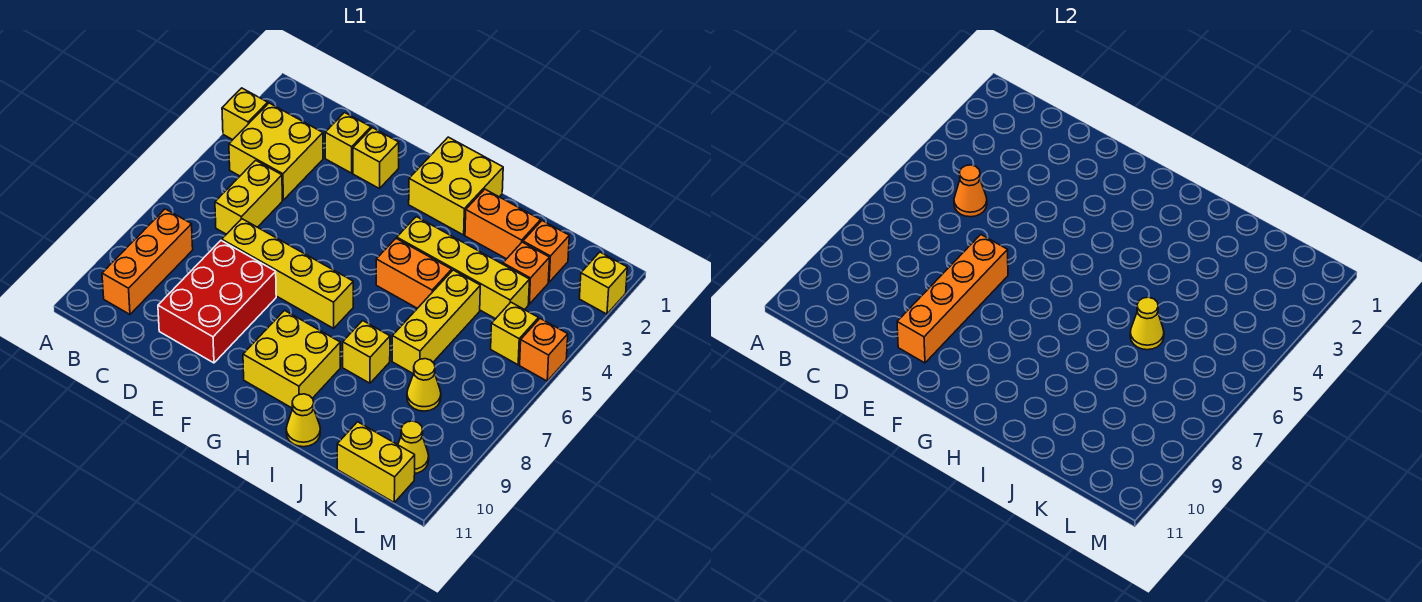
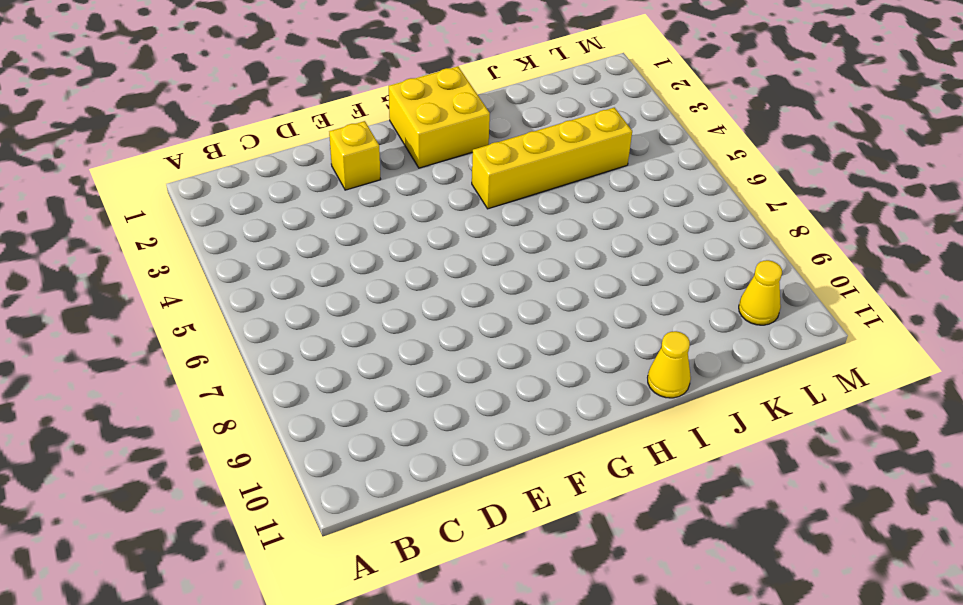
none -> yellow brick A3 level 1
none -> yellow brick B3:C4 level 1
none -> orange brick B8:B10 level 1

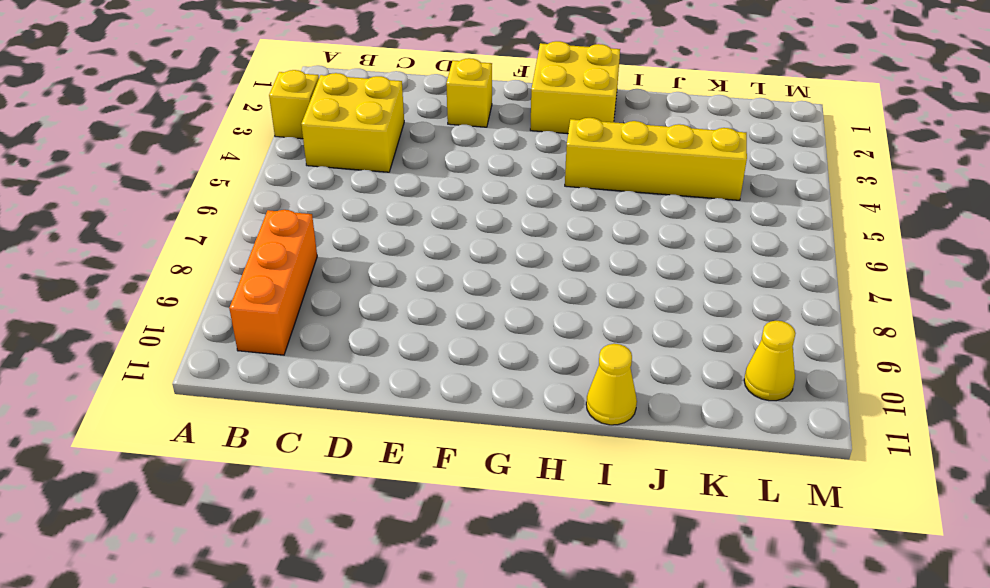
none -> yellow brick C5:C6 level 1
none -> yellow brick D2 level 1
none -> yellow brick D7:G7 level 1

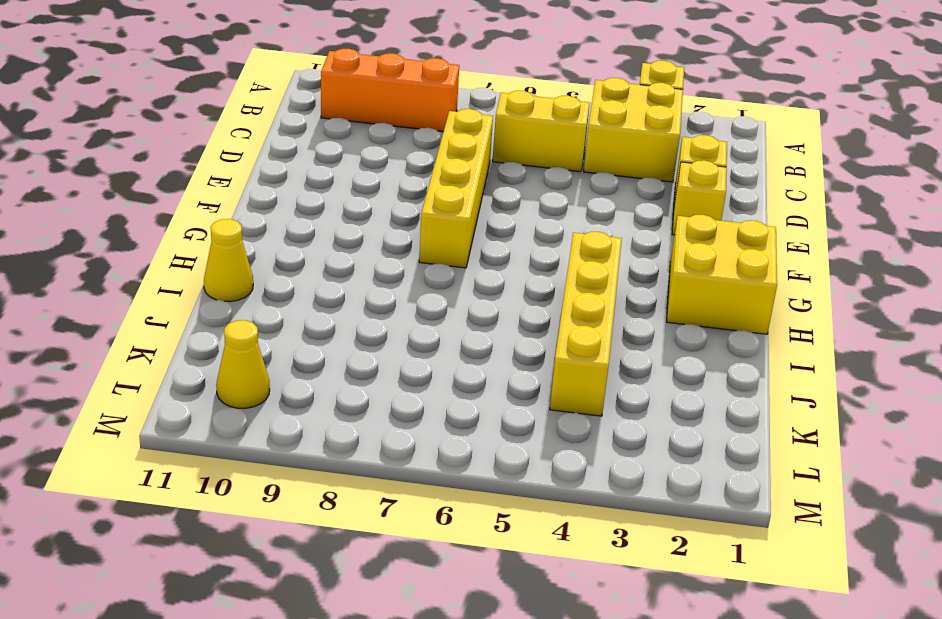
none -> red brick D8:E10 level 1
none -> yellow brick G9:H10 level 1
none -> orange brick H5:I5 level 1

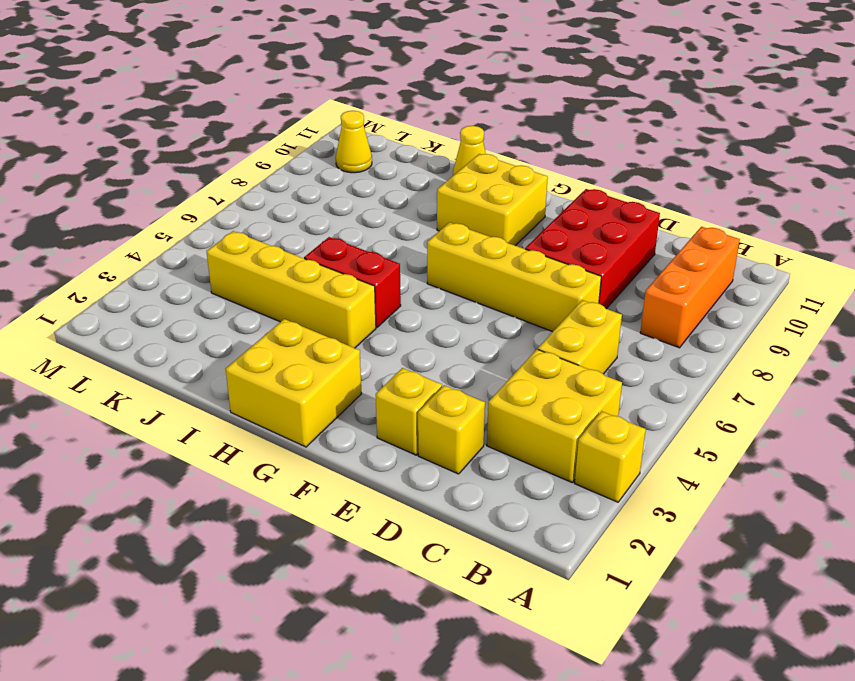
red brick H5:I5 level 1 -> orange brick H5:I5 level 1
none -> orange brick I2:J2 level 1
none -> yellow brick I8 level 1
none -> yellow brick J5:J7 level 1

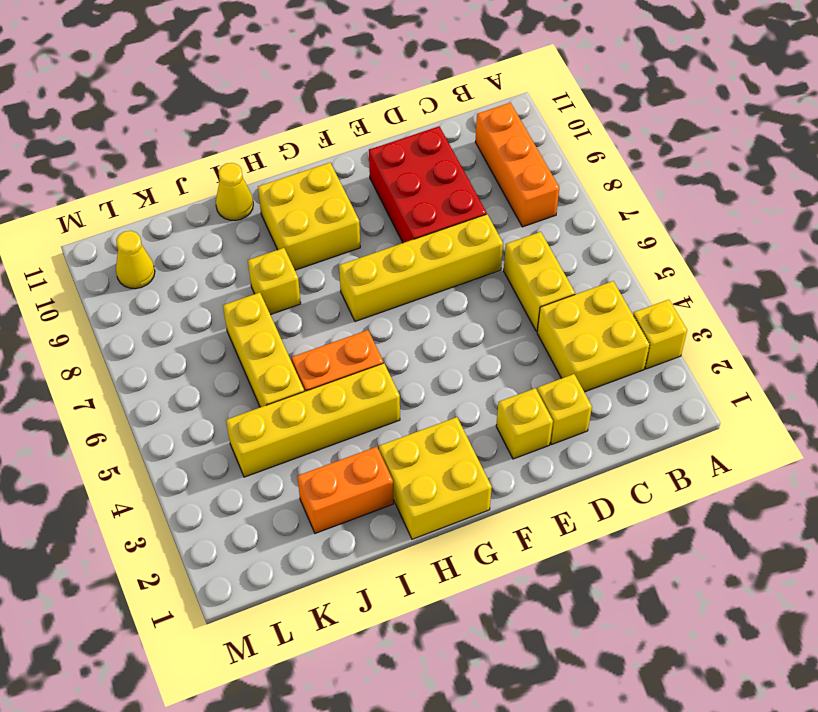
none -> orange brick K2 level 1
none -> orange brick K3 level 1
none -> yellow cone K8 level 1

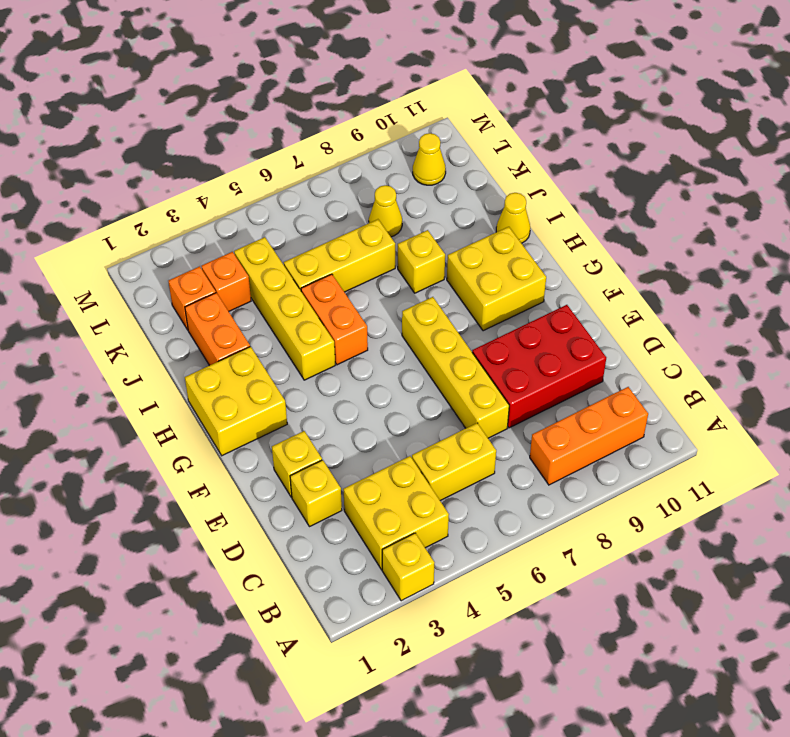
none -> yellow brick K11:L11 level 1
none -> yellow brick L5 level 1
none -> yellow brick M2 level 1

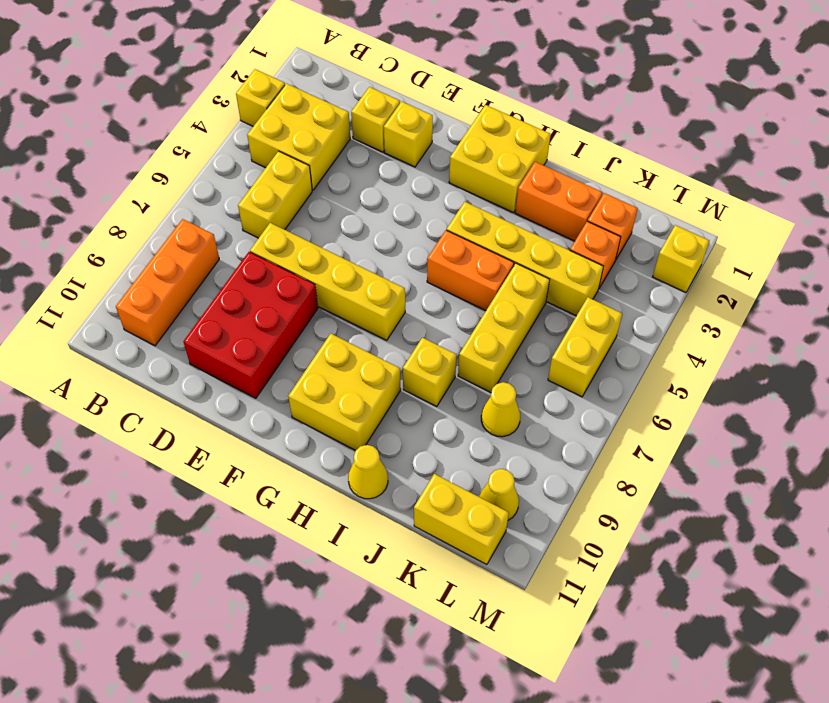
yellow brick L5:L6 level 1 -> yellow brick L5 level 1
none -> orange brick M5 level 1
none -> orange cone C5 level 2
none -> orange brick E7:E10 level 2

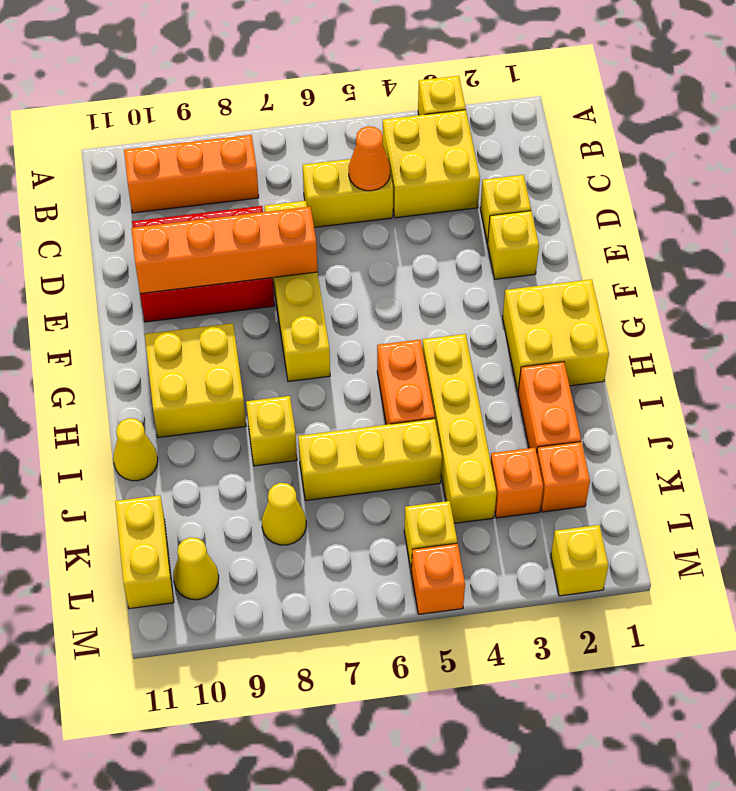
none -> yellow cone J6 level 2

